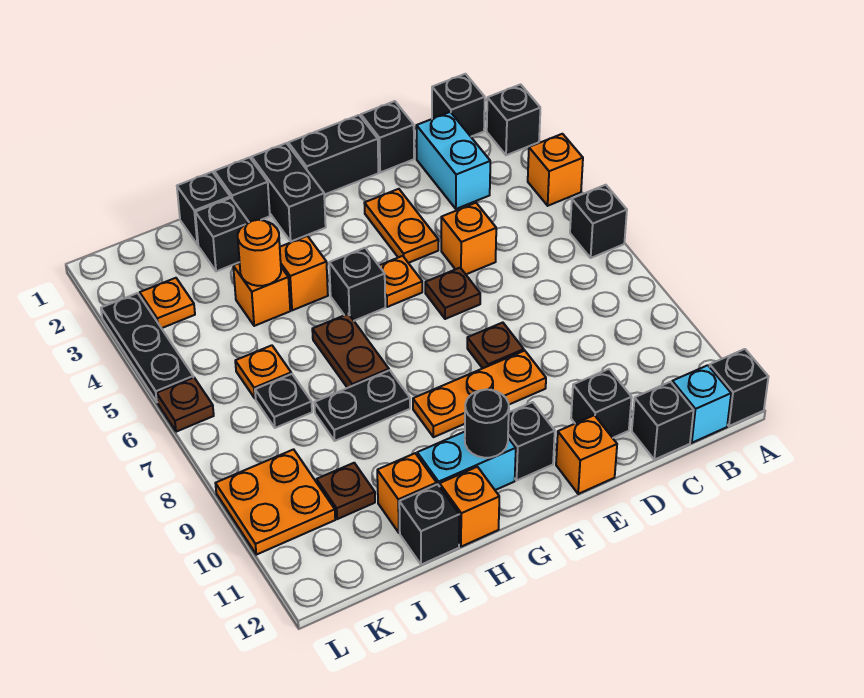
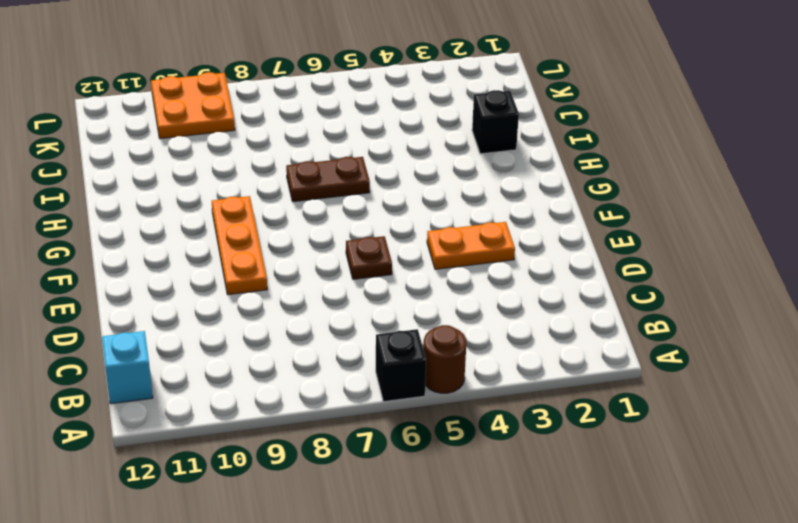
brown round brick A5 level 1 -> none
none -> black brick A2 level 1
none -> orange brick A4 level 1
none -> black brick A12 level 1
none -> black brick B1 level 1

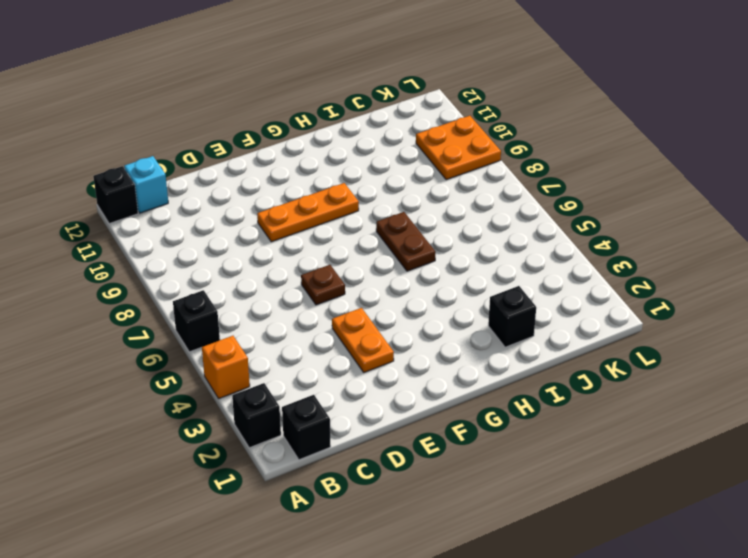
none -> cyan brick C2:C3 level 1
none -> black brick C12 level 1
none -> black brick D1 level 1
none -> orange brick D5 level 1

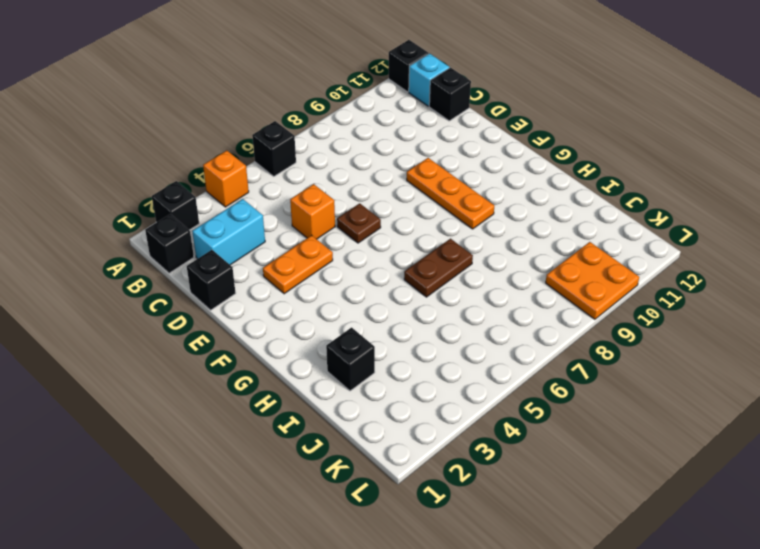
none -> black brick D11 level 1
none -> black brick E1:F1 level 1
none -> brown plate E8 level 1
none -> orange brick E12 level 1

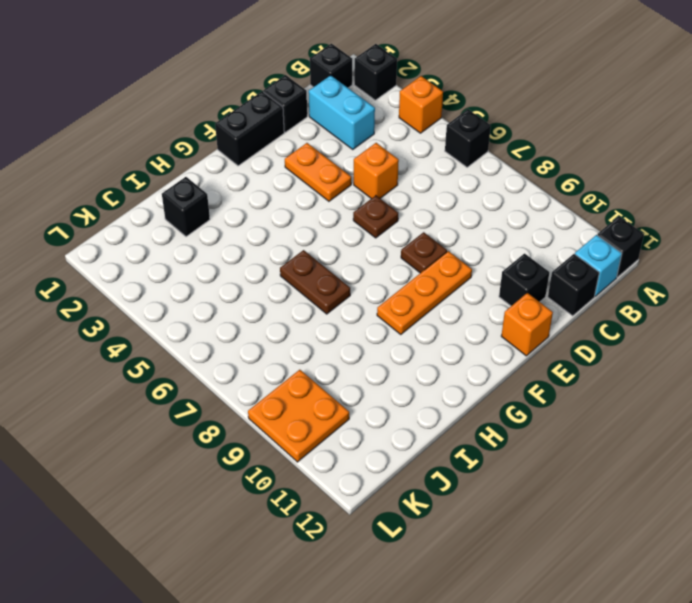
none -> orange plate F5 level 1
none -> black brick F11 level 1
none -> black brick G1:G2 level 1
none -> black brick G5 level 1

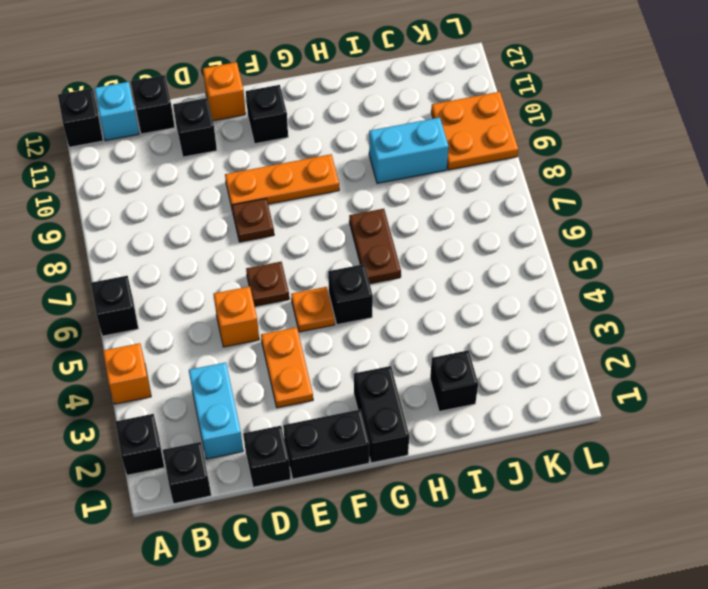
cyan brick I9:J9 level 1 -> cyan brick G11:H11 level 1
none -> black brick H1 level 1
none -> orange brick H4 level 1
none -> black plate H8:I8 level 1
none -> orange brick H12 level 1

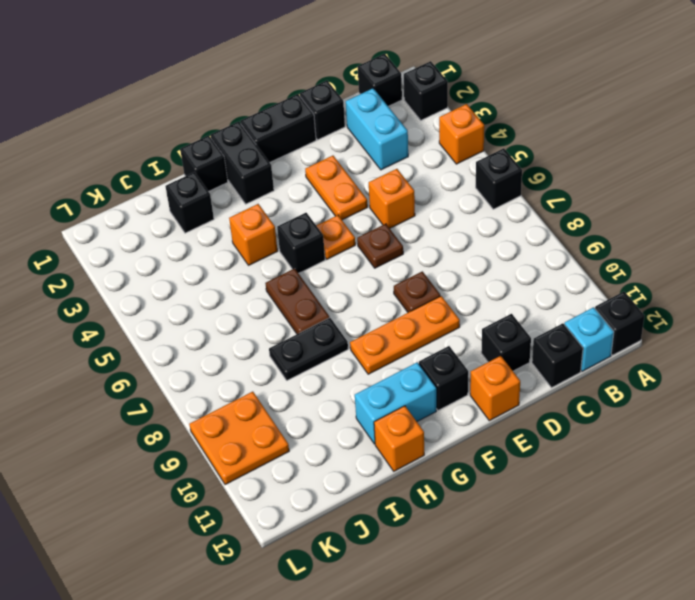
none -> black brick I1 level 1
none -> orange brick I4 level 1
none -> orange brick I11 level 1
none -> black brick I12 level 1

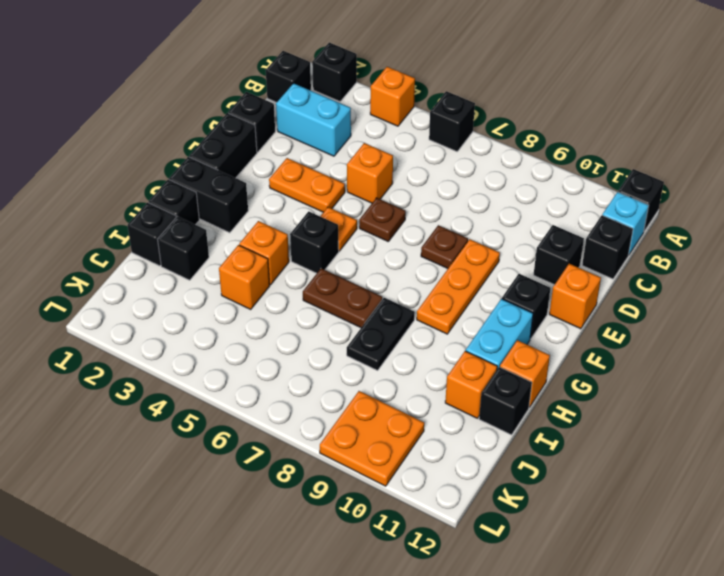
none -> orange plate J6 level 1
none -> black plate J7 level 1
none -> brown plate J10 level 1
none -> orange plate K3 level 1

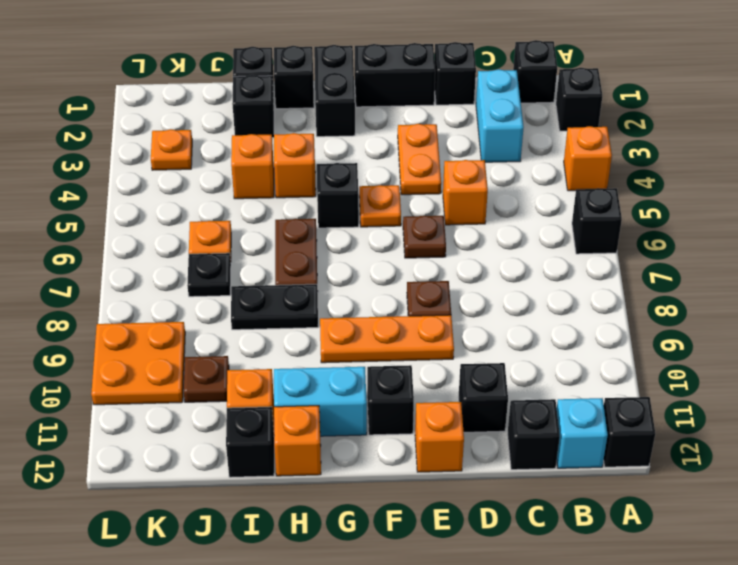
none -> black plate L3:L5 level 1
none -> brown plate L6 level 1
none -> black round brick G11 level 2
none -> orange round brick I4 level 2

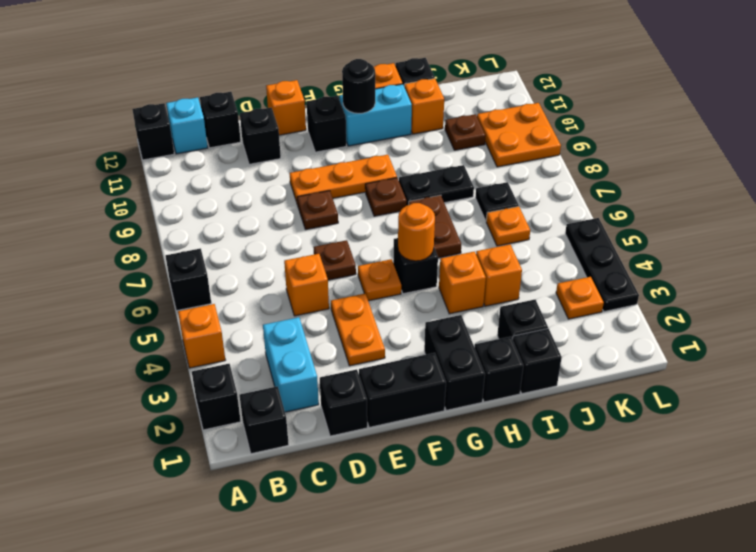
orange round brick G5 level 2 -> orange round brick I4 level 2
brown plate G8 level 1 -> brown plate L6 level 1

